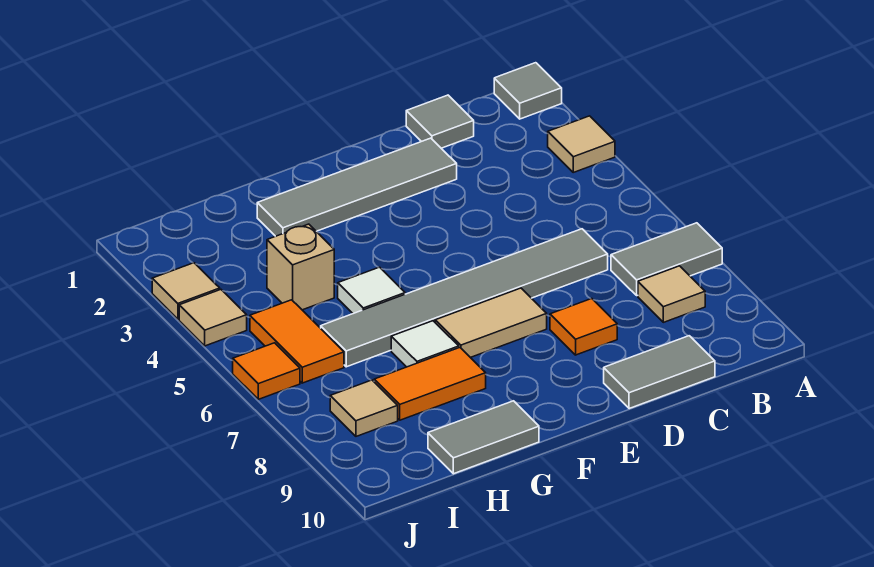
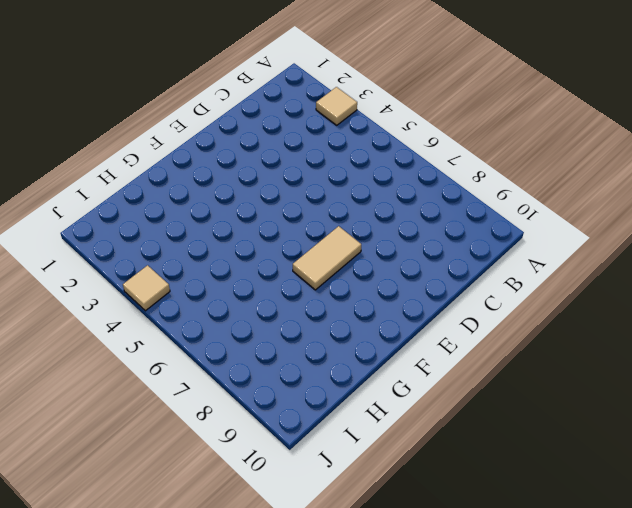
none -> grey tile A1 level 1
none -> grey tile A7:B7 level 1
none -> tan tile B8 level 1

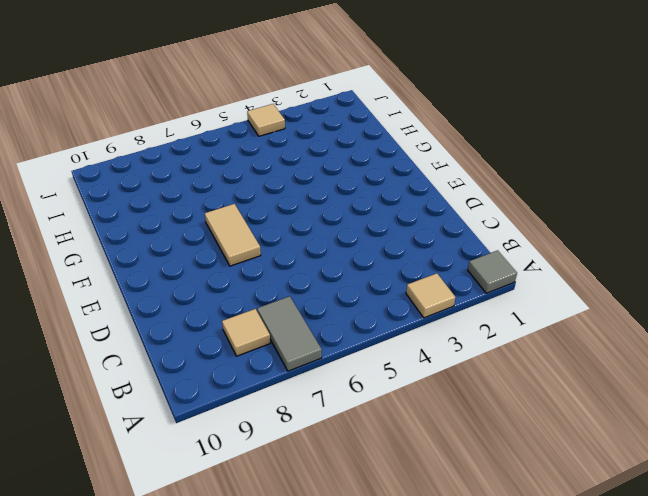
none -> grey tile C1 level 1
none -> grey tile C6:H6 level 1
none -> grey tile C10:D10 level 1

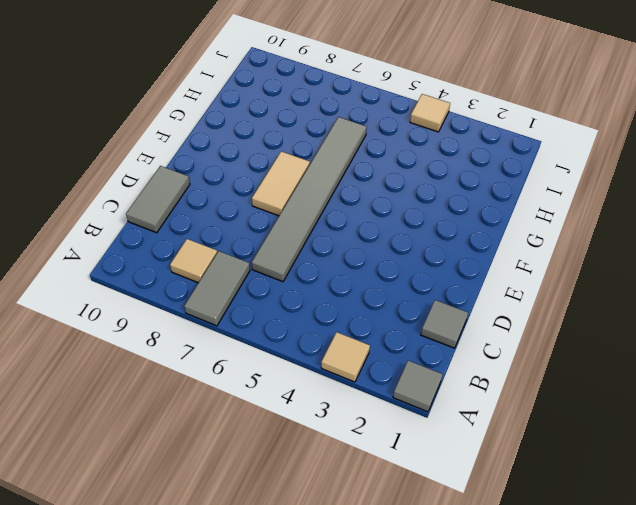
none -> grey tile D2:G2 level 1
none -> orange tile D8 level 1
none -> white tile G5 level 1

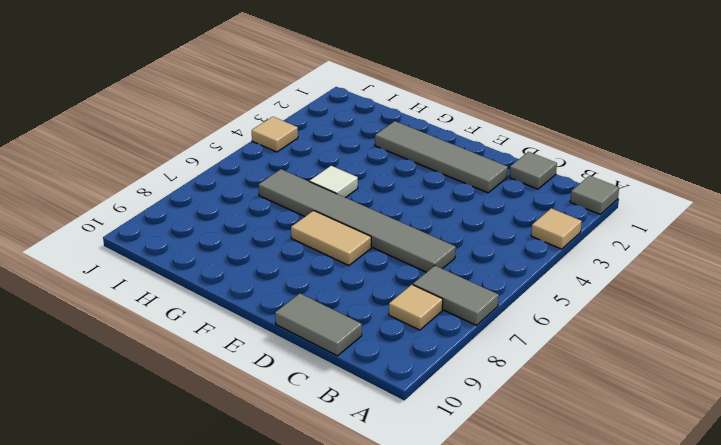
none -> orange tile D8 level 1
none -> white tile G7 level 1
none -> orange tile G8:H8 level 1

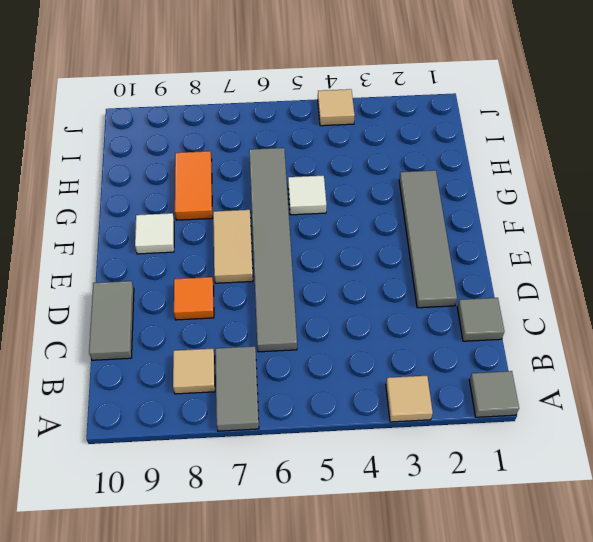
white tile F9 level 1 -> white tile G7 level 1
none -> grey tile G10:H10 level 1
none -> tan brick H4 level 1
none -> orange tile I5:I6 level 1

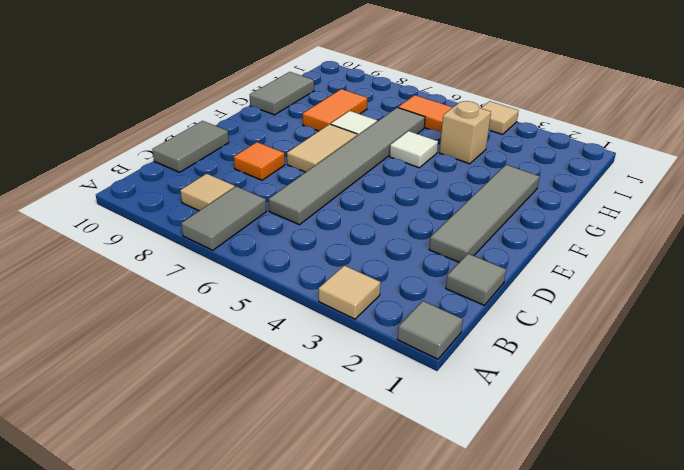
none -> tan tile I8 level 1
none -> tan tile J3 level 1
none -> orange tile J6 level 1

